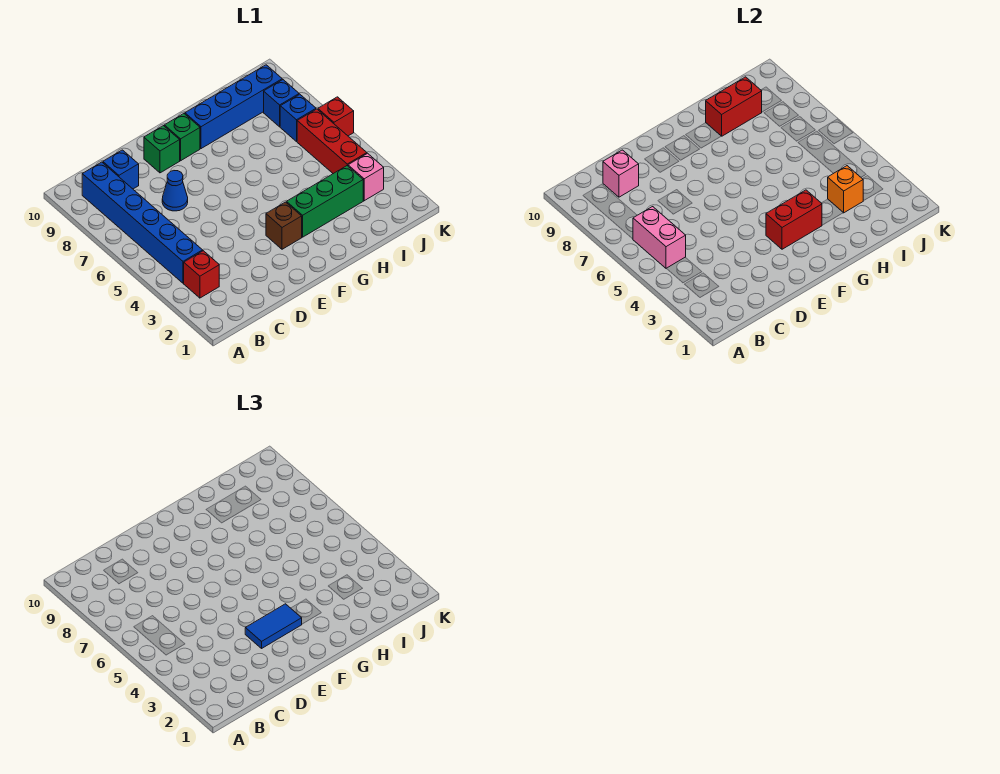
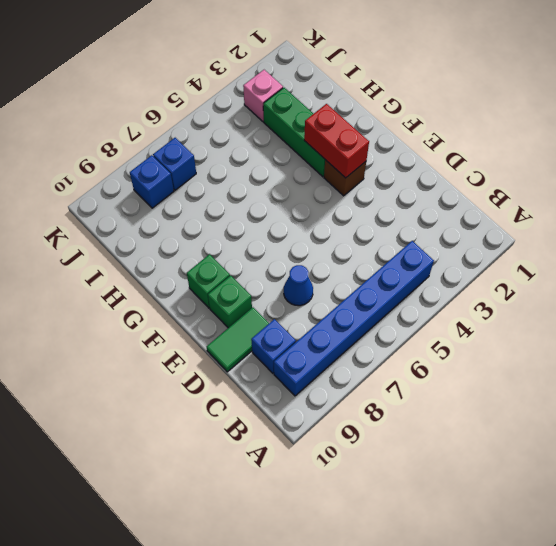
green tile D9:D10 level 1 -> none
none -> red brick B3 level 1
none -> blue brick G9:J9 level 1
none -> red brick J4:J6 level 1

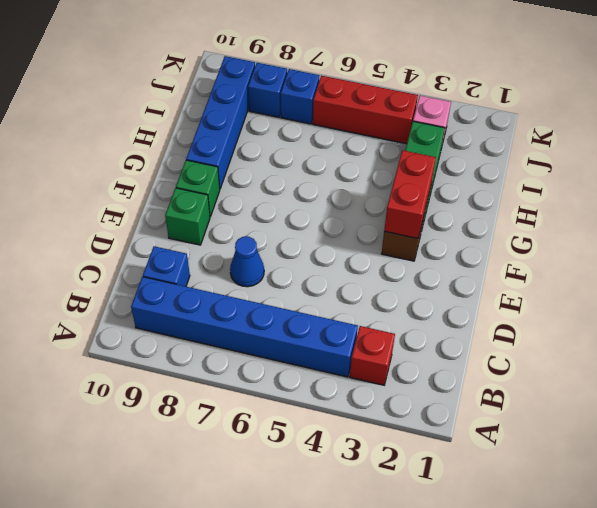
none -> red brick K6 level 1
none -> pink brick B5:B6 level 2
none -> pink brick C9 level 2

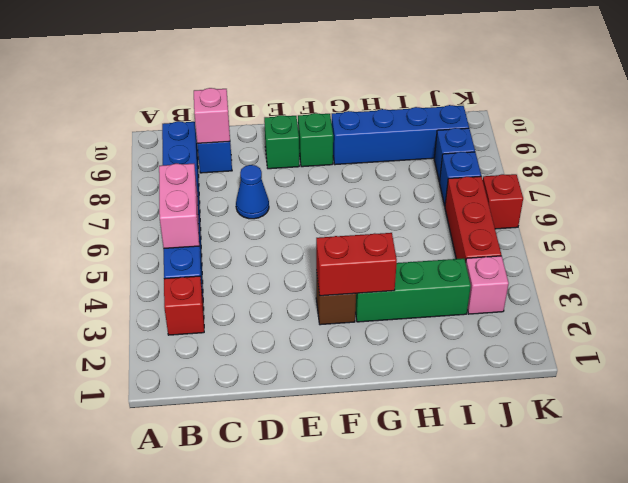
none -> red brick H9:I9 level 2
none -> orange brick I3 level 2
none -> blue tile E3:F3 level 3

